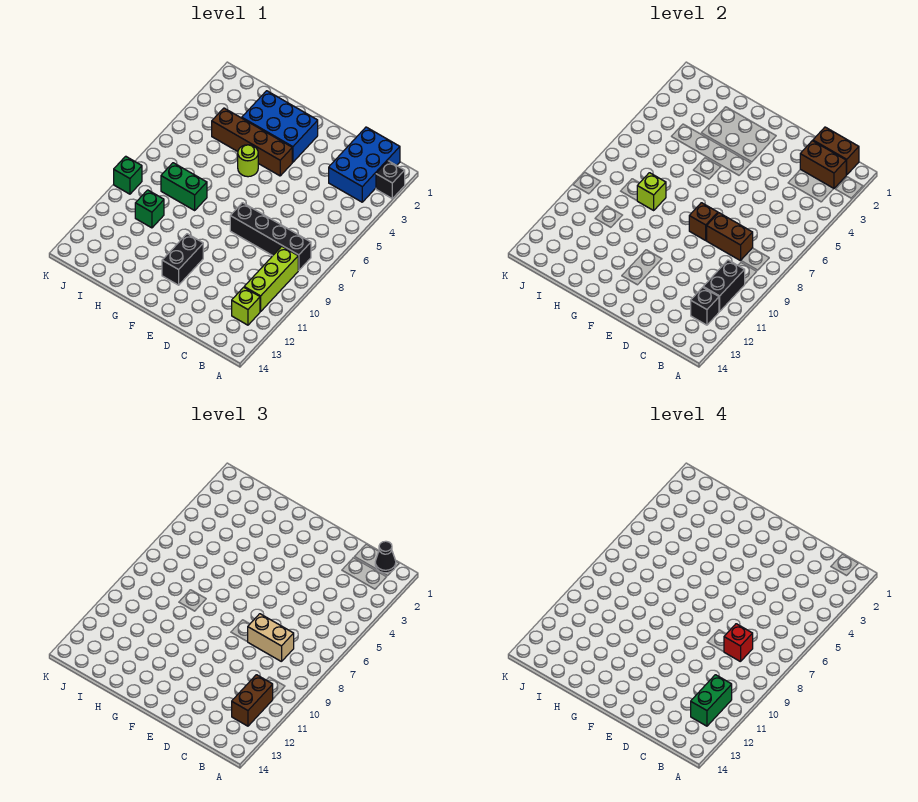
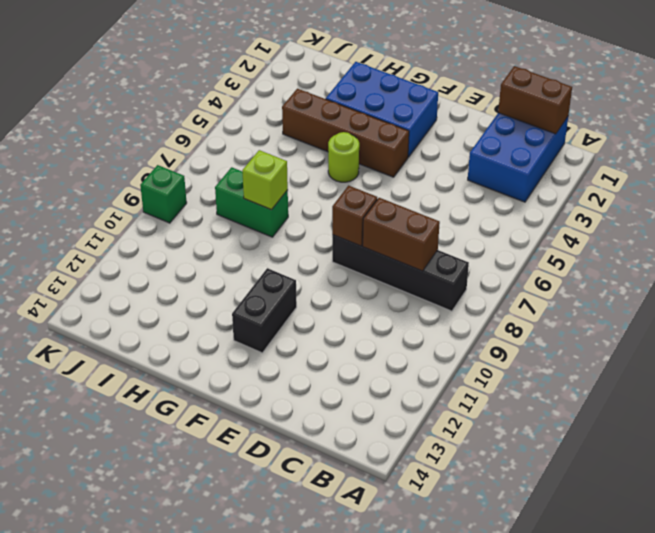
none -> black brick A2 level 1
none -> lime brick B9:B11 level 1
none -> lime brick B12 level 1

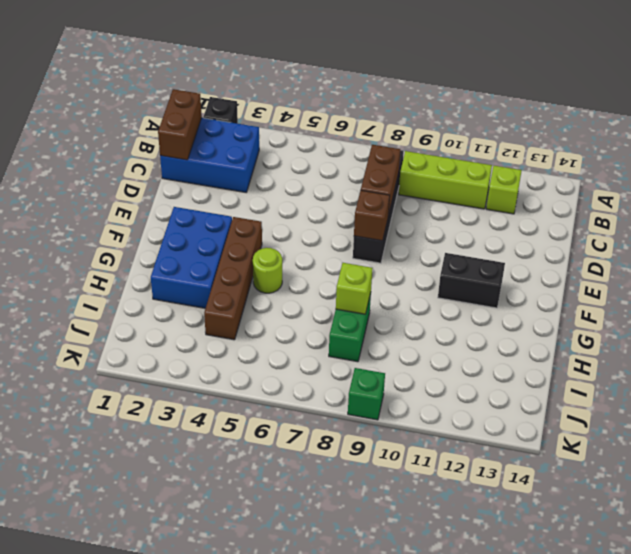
none -> green brick I10 level 1
none -> brown brick B2:C2 level 2
none -> black brick B10:B11 level 2

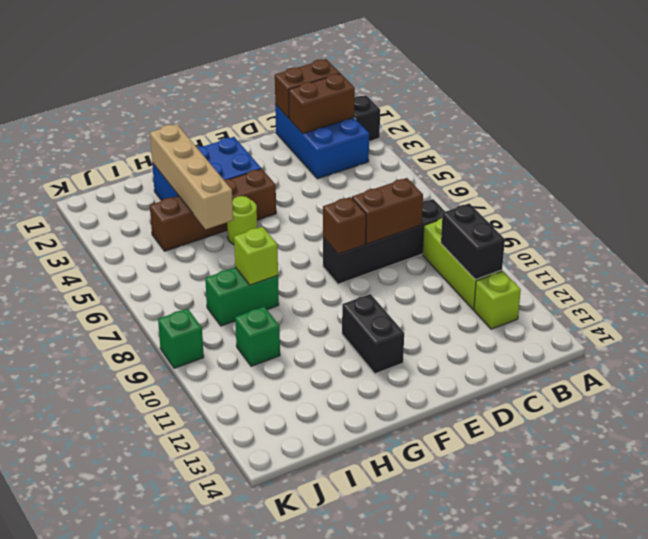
tan brick H2:H5 level 2 -> none
none -> black brick B12 level 2
none -> black cone B1 level 3
none -> brown brick B11:B12 level 3

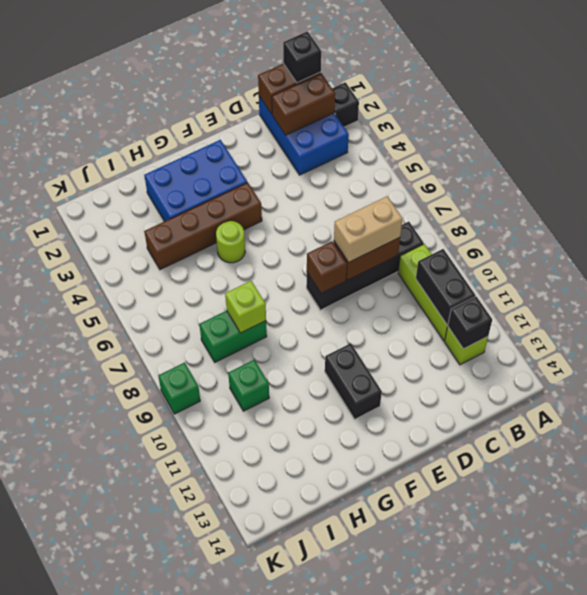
black brick B1 level 3 -> black cone B1 level 3
none -> brown brick B11:B12 level 3
none -> green brick B11:B12 level 4
none -> red brick C8 level 4

